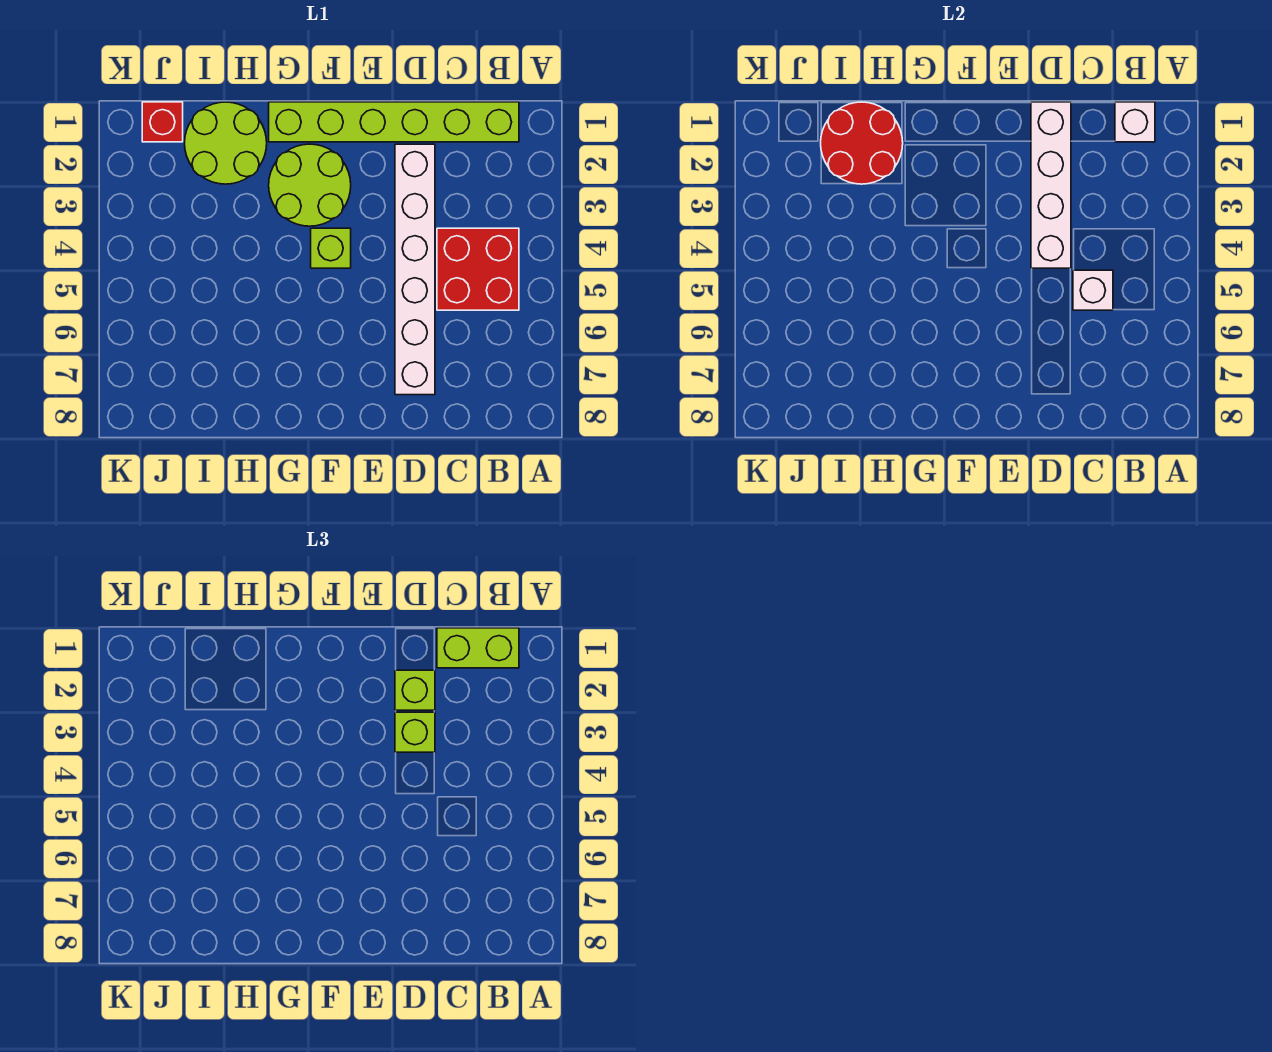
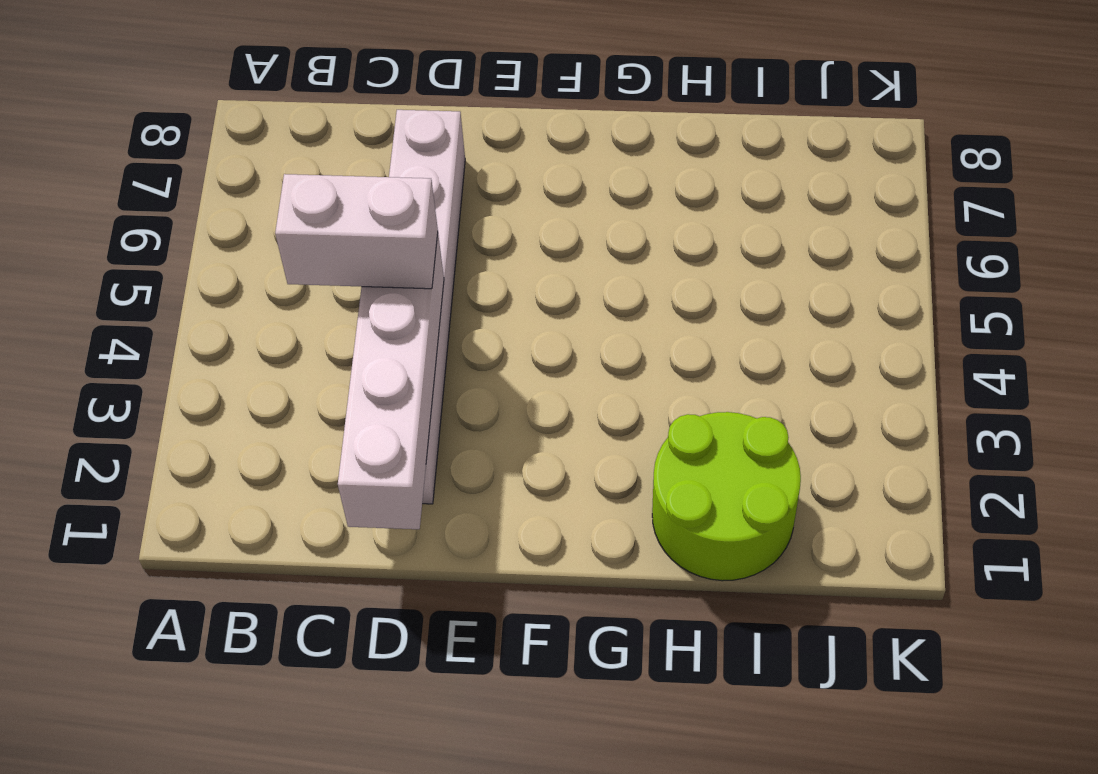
white brick C4:D4 level 3 -> none
none -> lime brick B1:G1 level 1
none -> red brick B4:C5 level 1
none -> lime round brick F2:G3 level 1

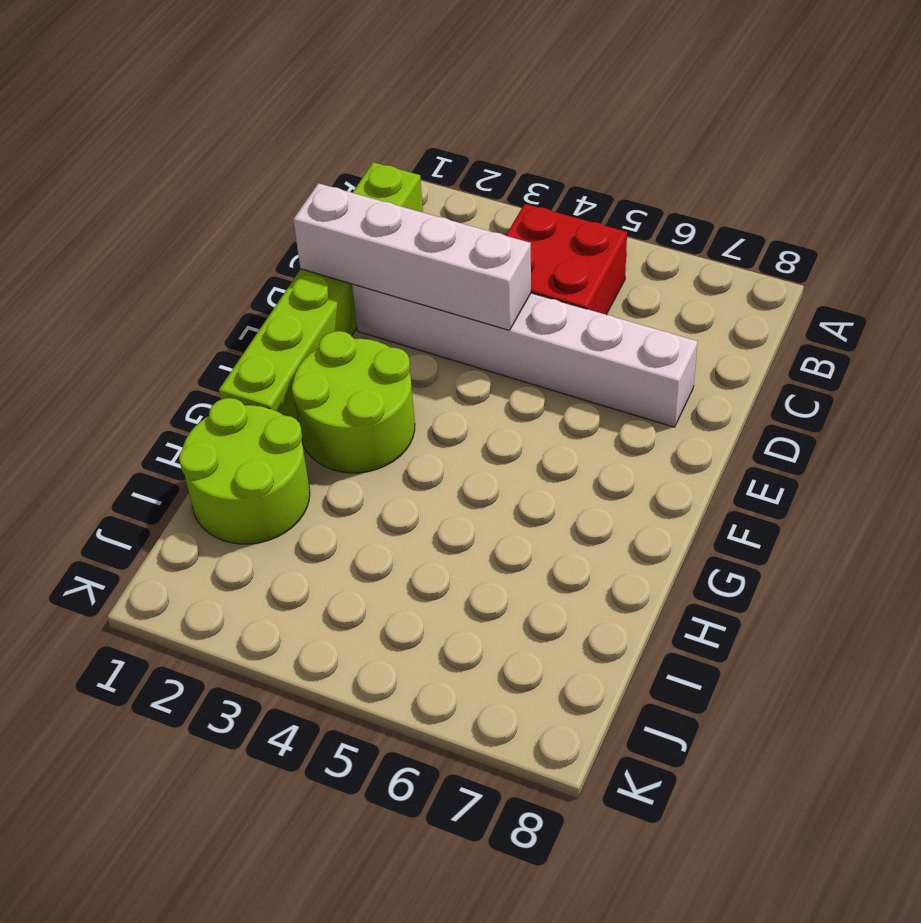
none -> lime brick F4 level 1
none -> red brick J1 level 1
none -> white brick B1 level 2

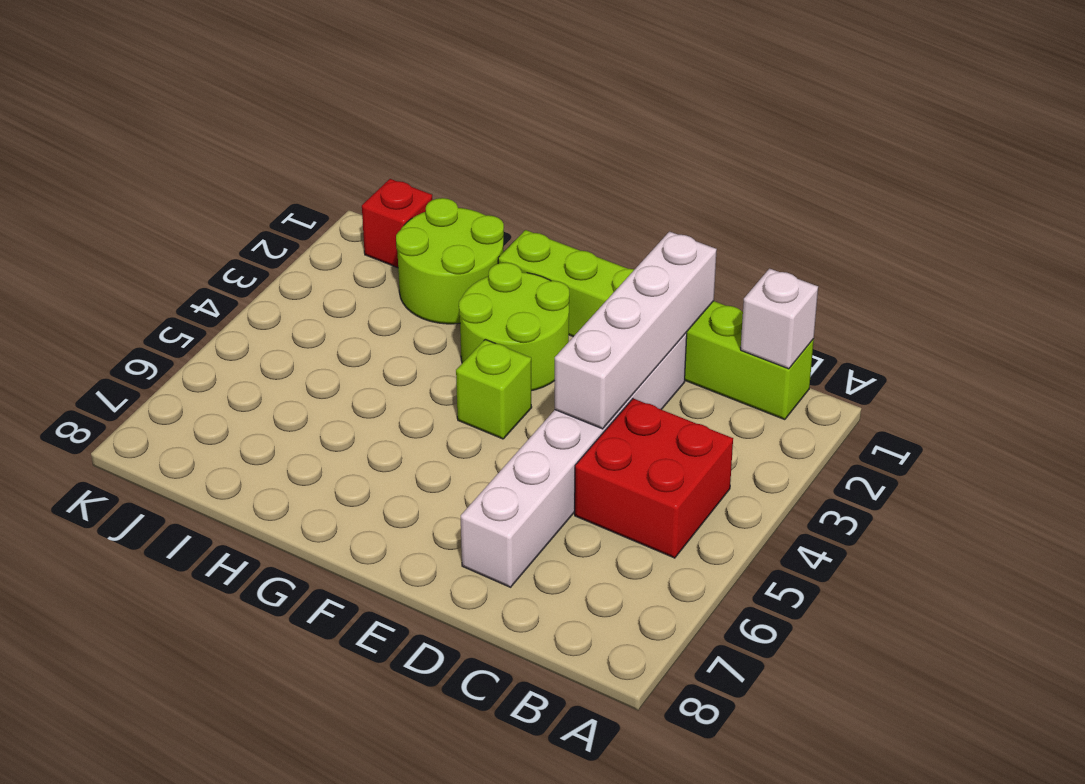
none -> white brick C5 level 2
none -> red round brick H1:I2 level 2
none -> lime brick B1:C1 level 3

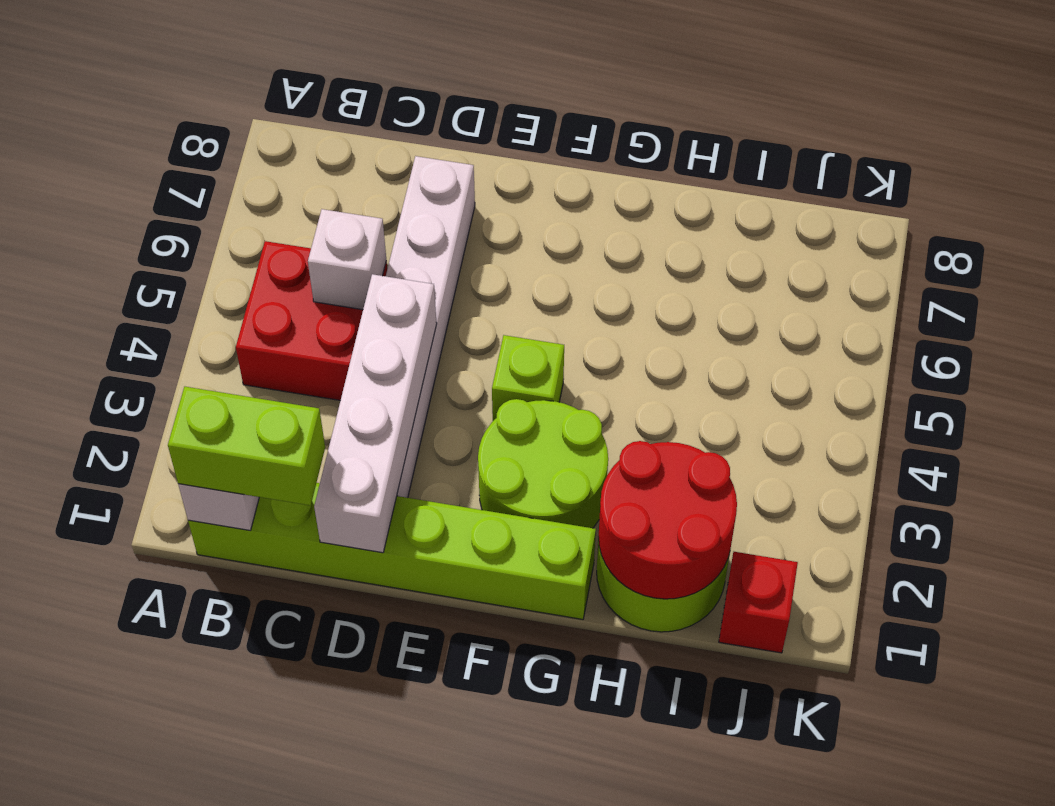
none -> lime brick D2 level 3
none -> lime brick D3 level 3

